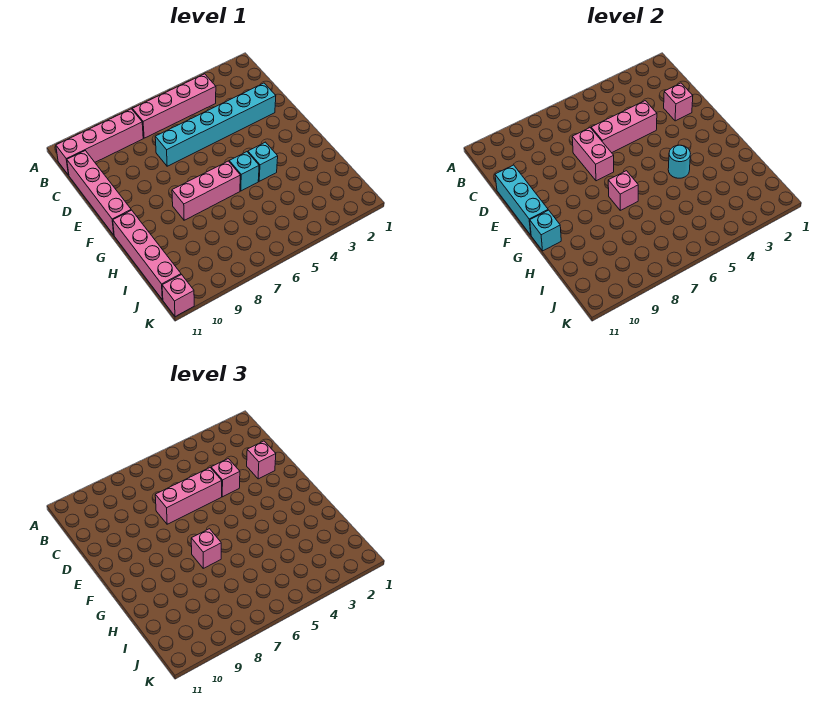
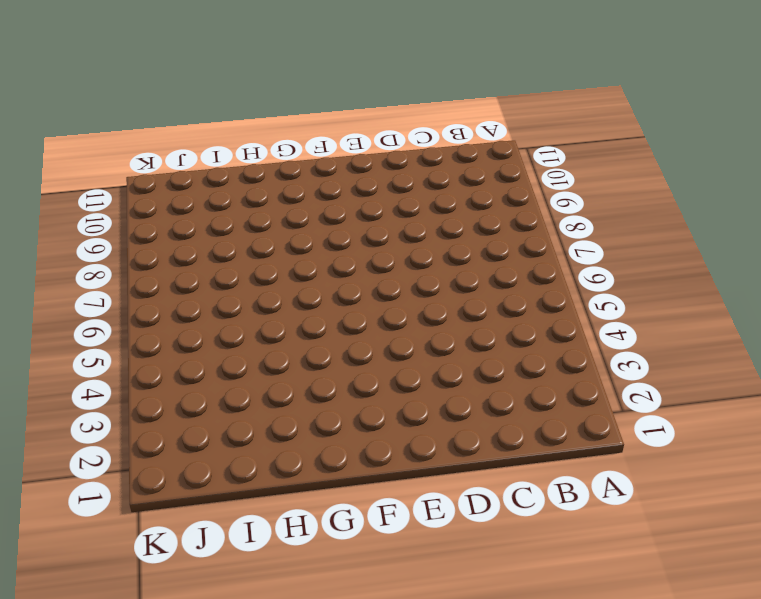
none -> pink brick B4:B7 level 1
none -> pink brick B8:B11 level 1
none -> pink brick C11:F11 level 1

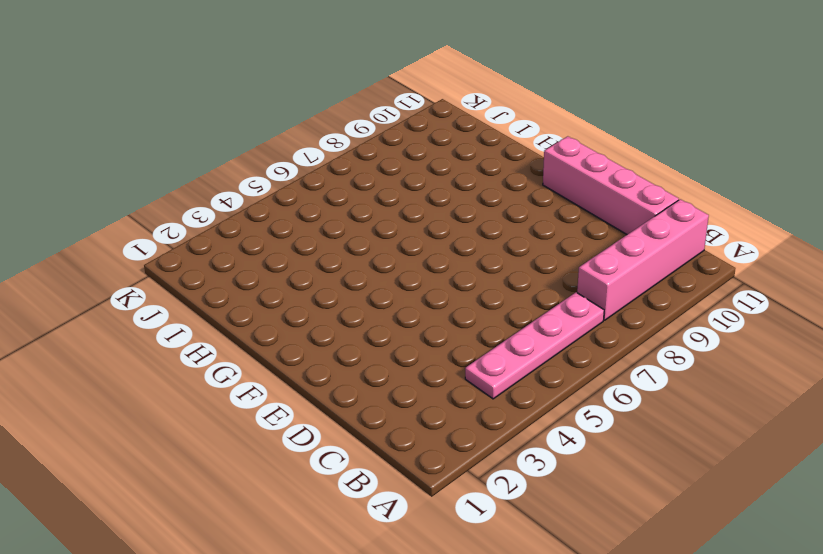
pink plate B4:B7 level 1 -> pink brick B4:B7 level 1
none -> cyan brick D2:D7 level 1
none -> cyan brick G4 level 1
none -> cyan brick G5 level 1

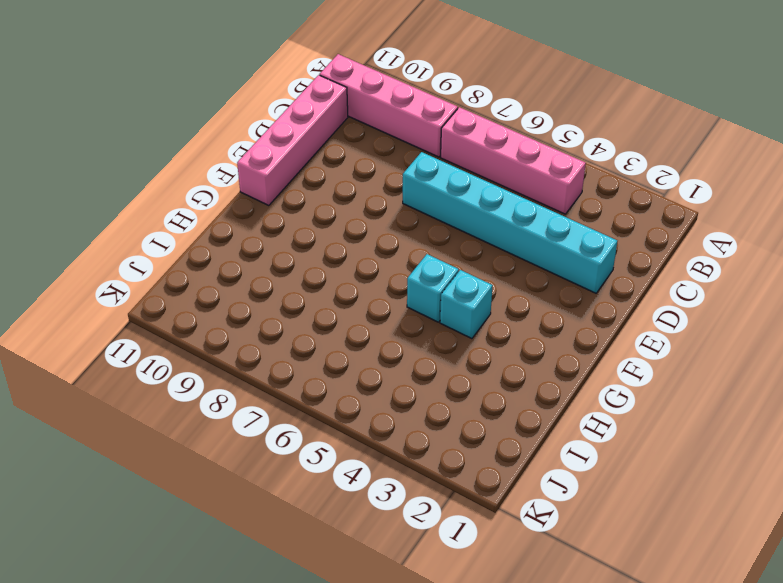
none -> pink brick G6:G8 level 1
none -> pink brick G11:J11 level 1
none -> pink brick K11 level 1

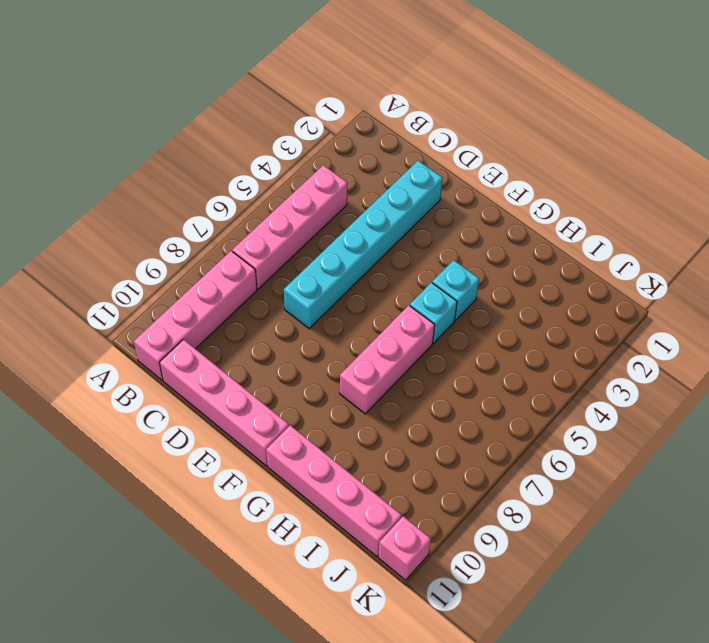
none -> pink brick D2 level 2
none -> pink brick D4:D6 level 2
none -> pink brick D7:E7 level 2

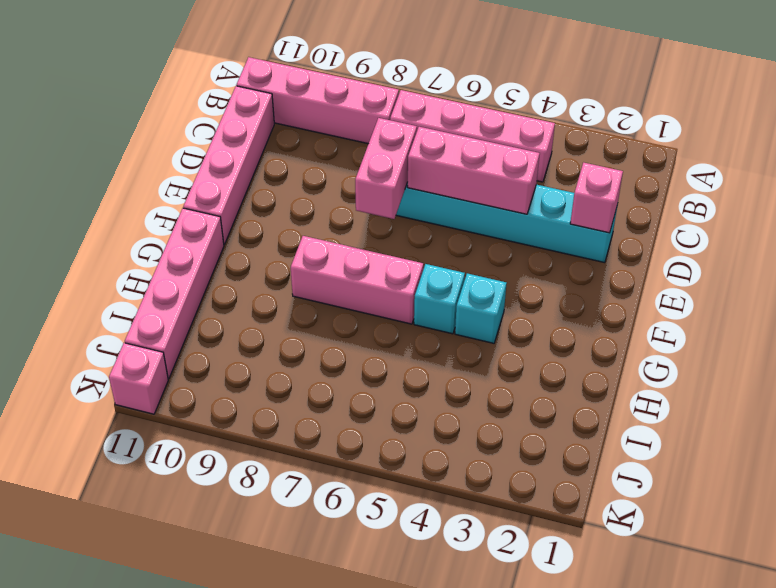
none -> cyan brick D11:F11 level 2
none -> cyan round brick G4 level 2
none -> pink brick G7 level 2

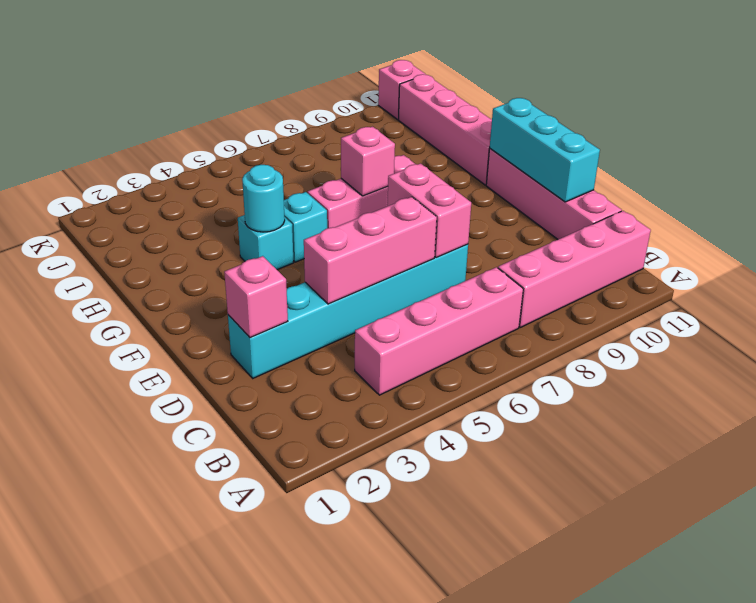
none -> cyan brick G11 level 2
none -> pink brick D2 level 3
none -> pink brick D4 level 3

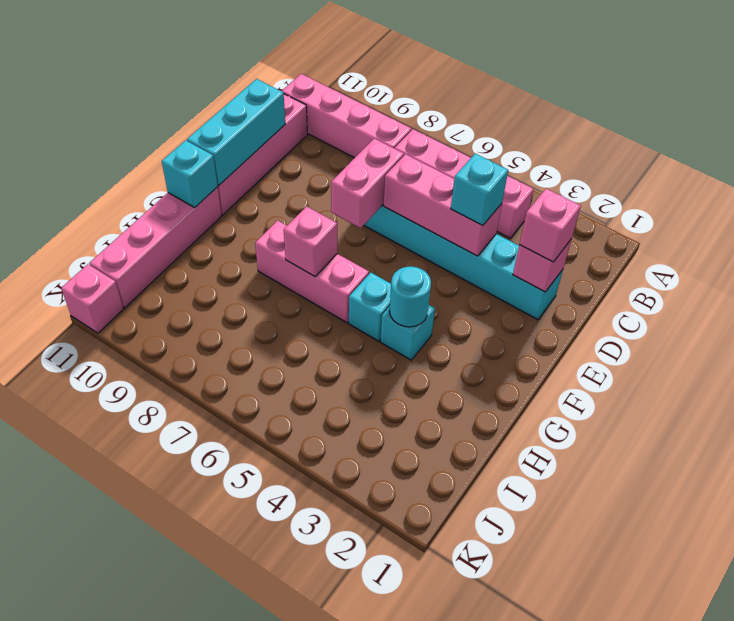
cyan brick D4 level 3 -> pink brick D4 level 3
none -> pink brick D5:D7 level 3
none -> pink brick G7 level 3

